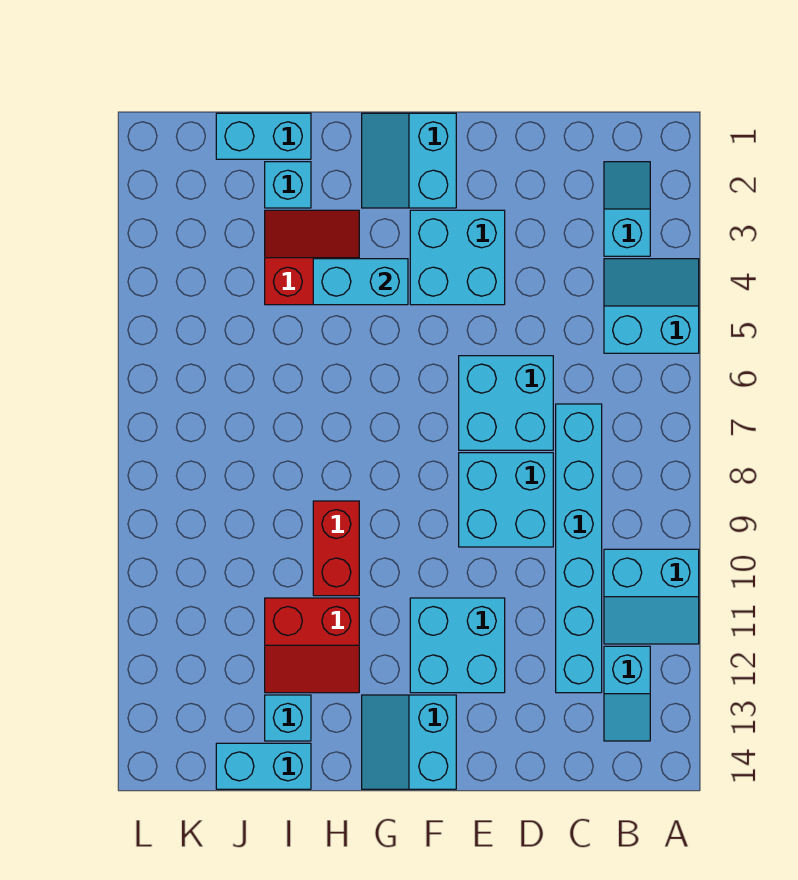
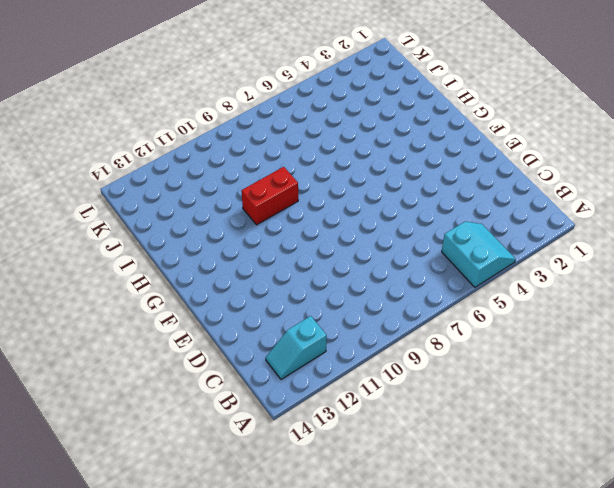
none -> cyan slope A10:B11 level 1 top 10
none -> cyan slope B2:B3 level 1 top 3
none -> cyan brick C7:C12 level 1

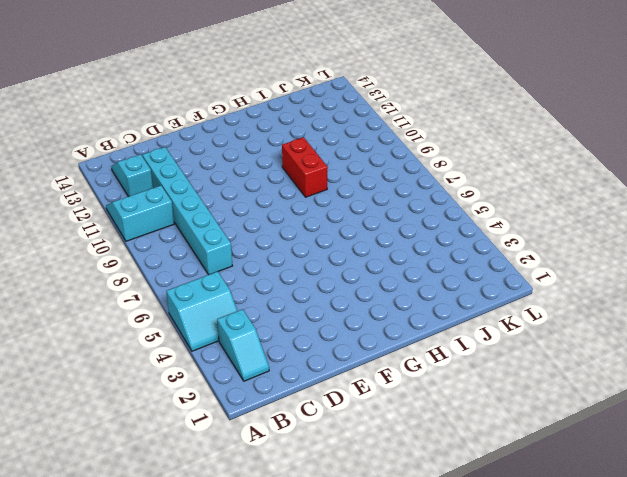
none -> cyan brick D6:E7 level 1
none -> cyan brick D8:E9 level 1
none -> cyan brick E3:F4 level 1

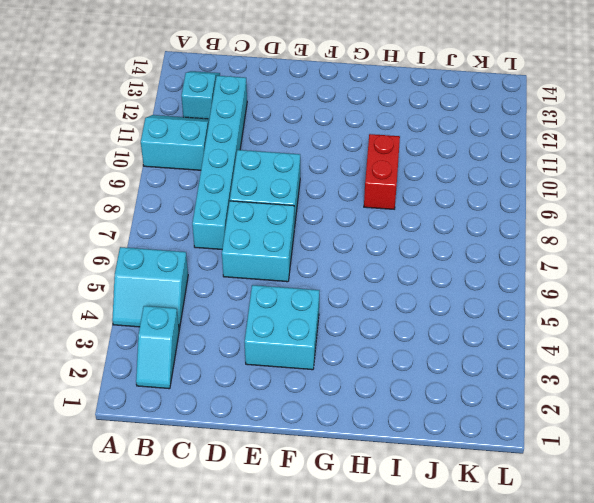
none -> cyan brick E11:F12 level 1
none -> cyan slope F1:G2 level 1 top F
none -> cyan slope F13:G14 level 1 top F

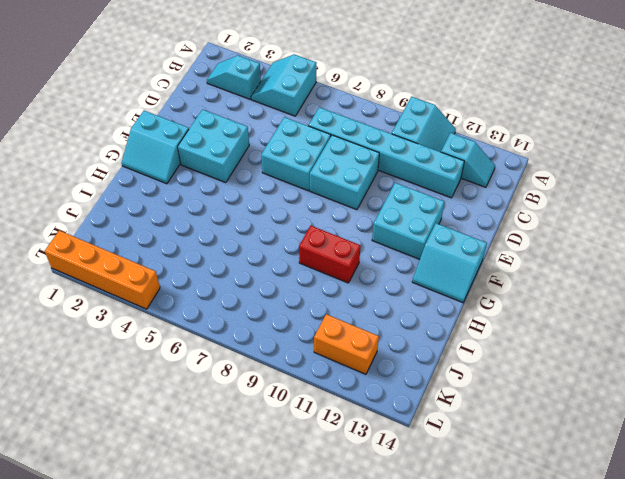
orange brick K11:K12 level 1 -> none
orange brick L1:L4 level 1 -> none
none -> red slope H3:I4 level 1 top 4
none -> red slope H11:I12 level 1 top 11
none -> cyan brick I1:J1 level 1

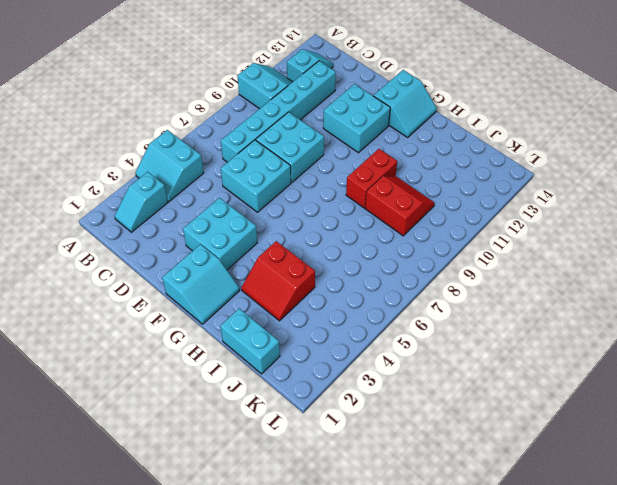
red slope I9:J10 level 1 top 9 -> red slope H11:I12 level 1 top 11
none -> cyan brick I2 level 1
none -> cyan brick I13 level 1
none -> cyan brick I14:J14 level 1

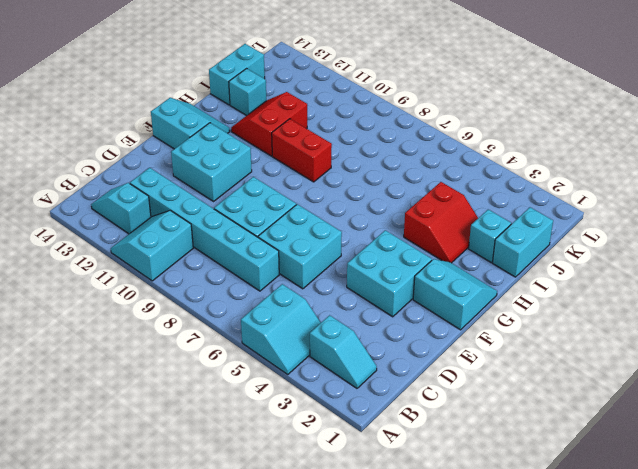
none -> cyan brick G4:H4 level 2

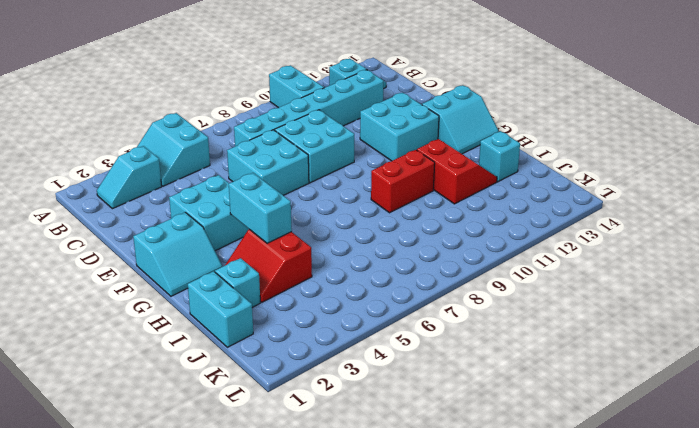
none -> cyan brick I14:J14 level 1

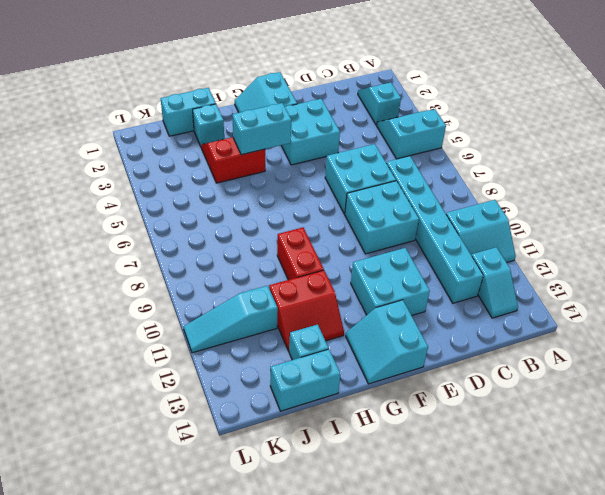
cyan slope J11:L11 level 1 top J -> none

